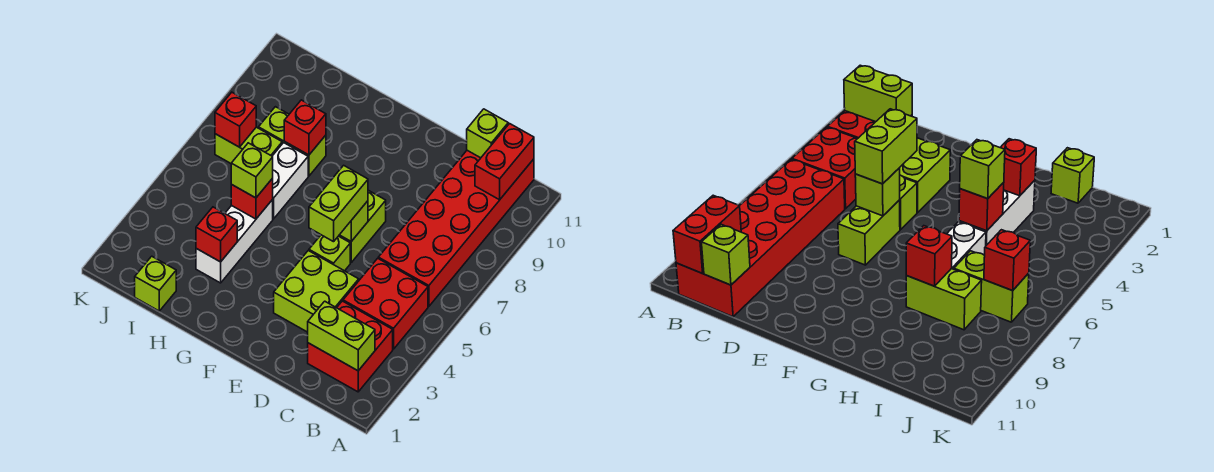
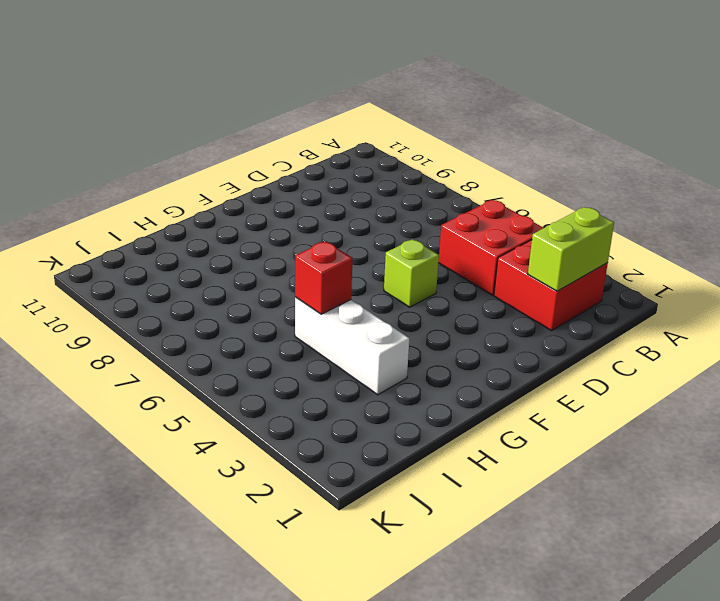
none -> red brick B6:C11 level 1
none -> lime brick D3:E4 level 1
none -> lime brick E6:E7 level 1

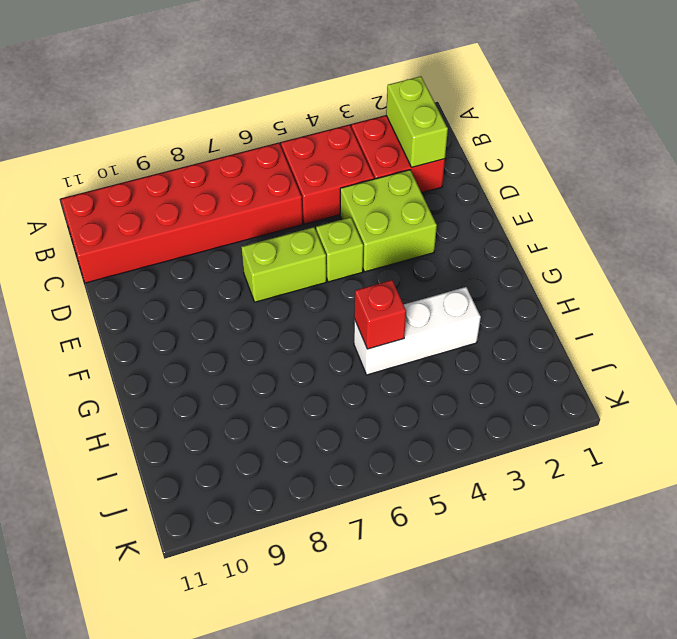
none -> white brick H6:H7 level 1
none -> lime brick H8:I8 level 1
none -> lime brick I1 level 1

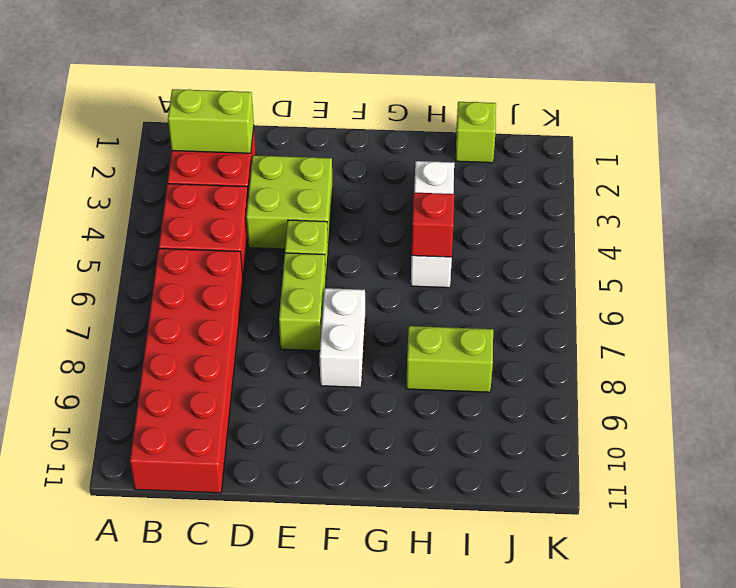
white brick F7:F8 level 1 -> white brick H6:H7 level 1
none -> lime brick I7:J7 level 1
none -> red brick B10:B11 level 2
none -> lime brick C11 level 2

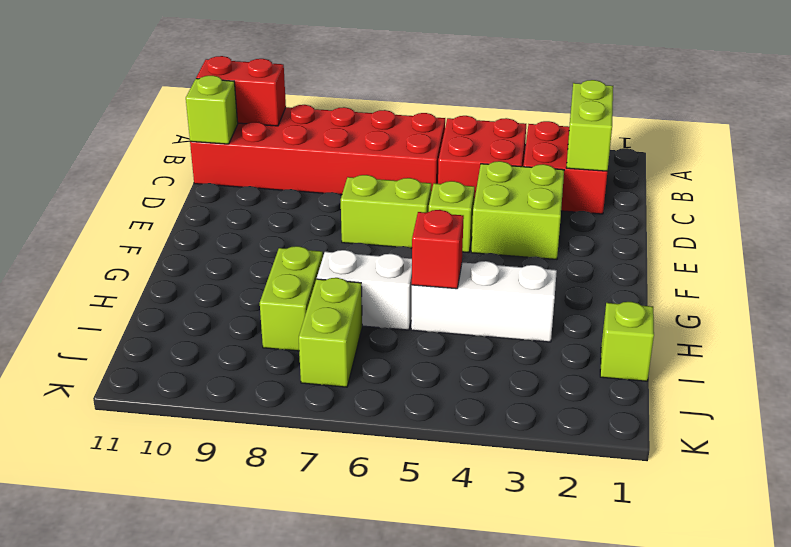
none -> lime brick E6 level 2
none -> red brick H3 level 2
none -> red brick H8 level 2

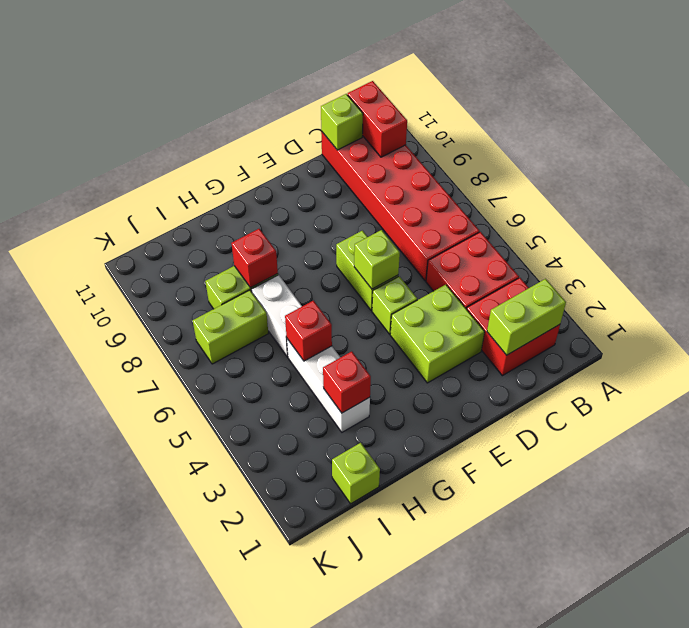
none -> red brick J7 level 2
none -> lime brick E5:E6 level 3
none -> lime brick H5 level 3

